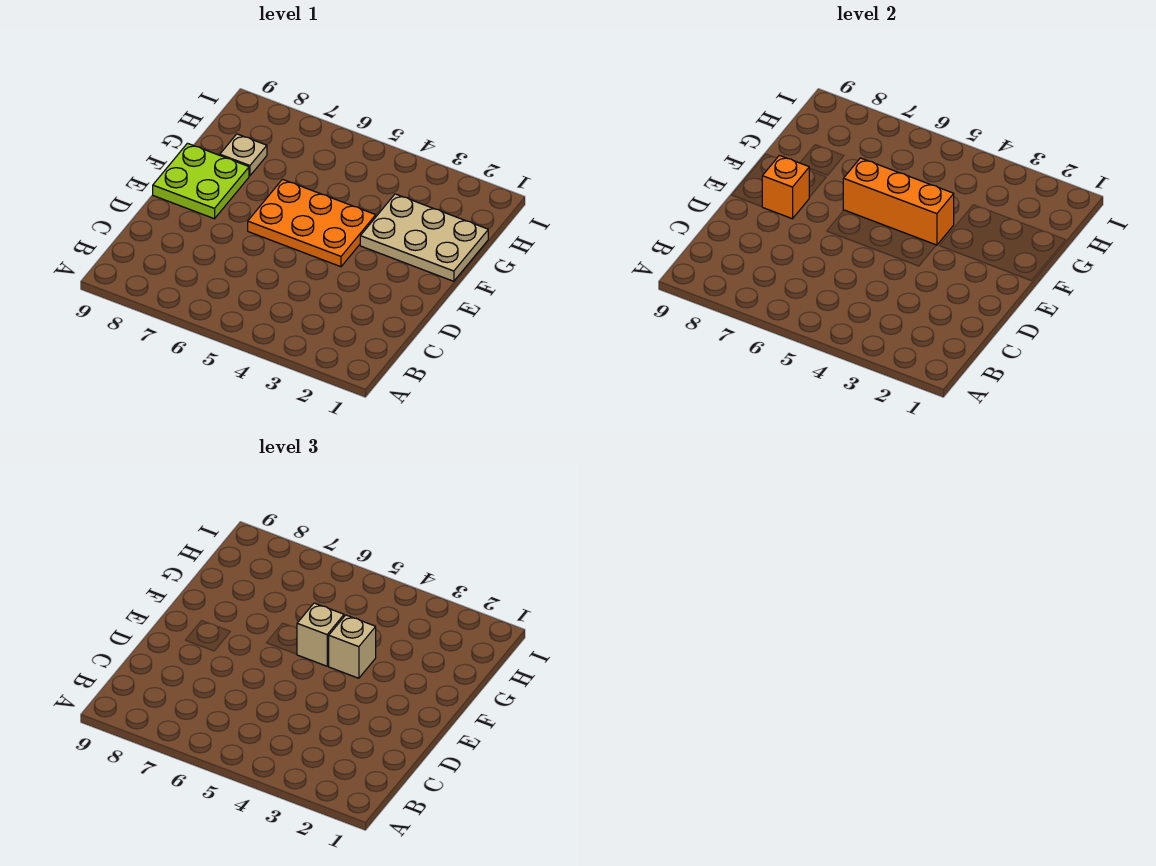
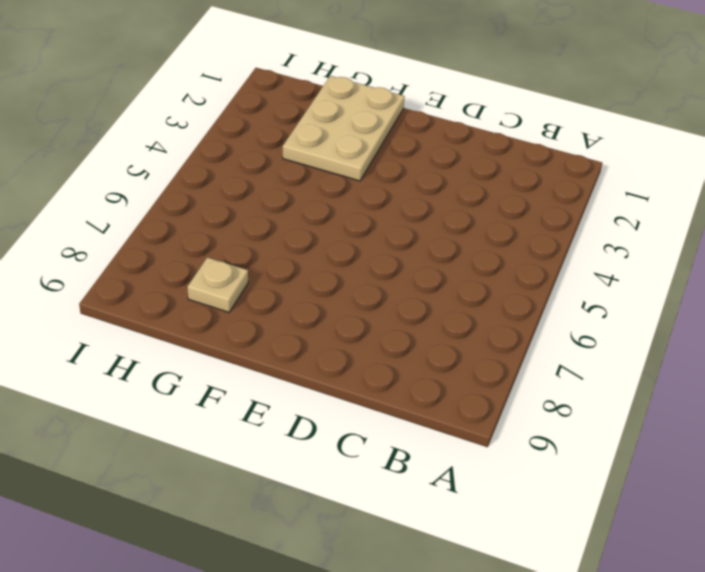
none -> orange plate E4:F6 level 1
none -> lime plate E8:F9 level 1

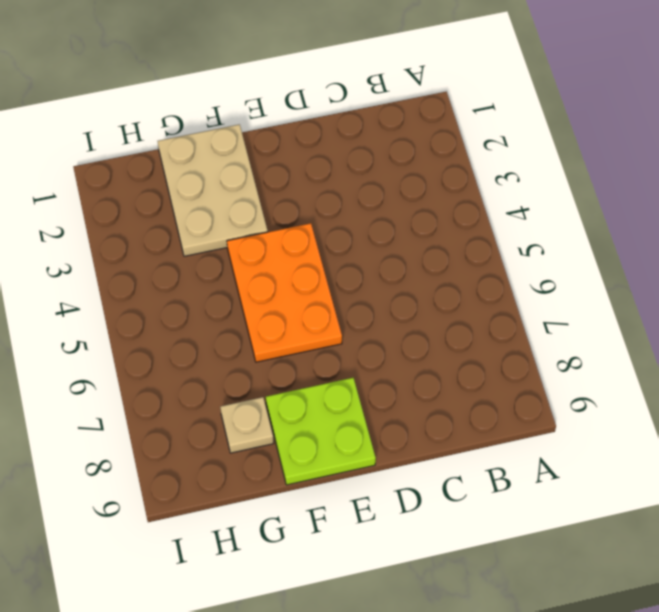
none -> orange brick E8 level 2
none -> orange brick F4:F6 level 2

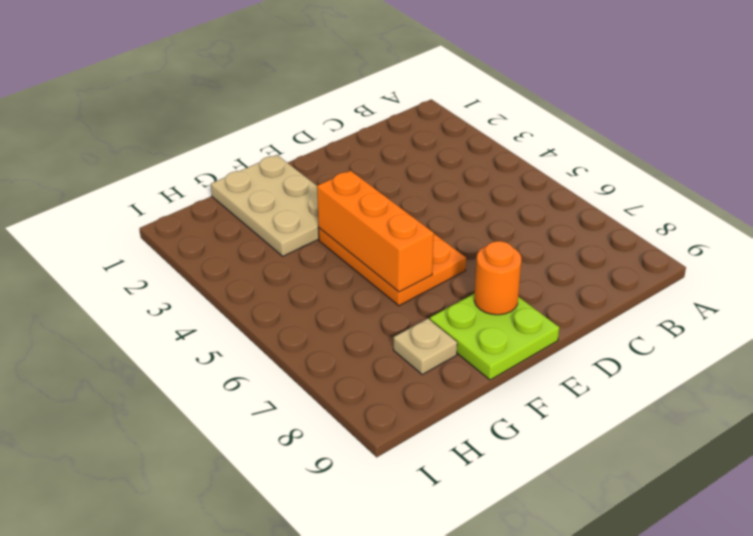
orange round brick E8 level 2 -> orange brick E8 level 2
none -> tan brick F4 level 3
none -> tan brick F5 level 3

